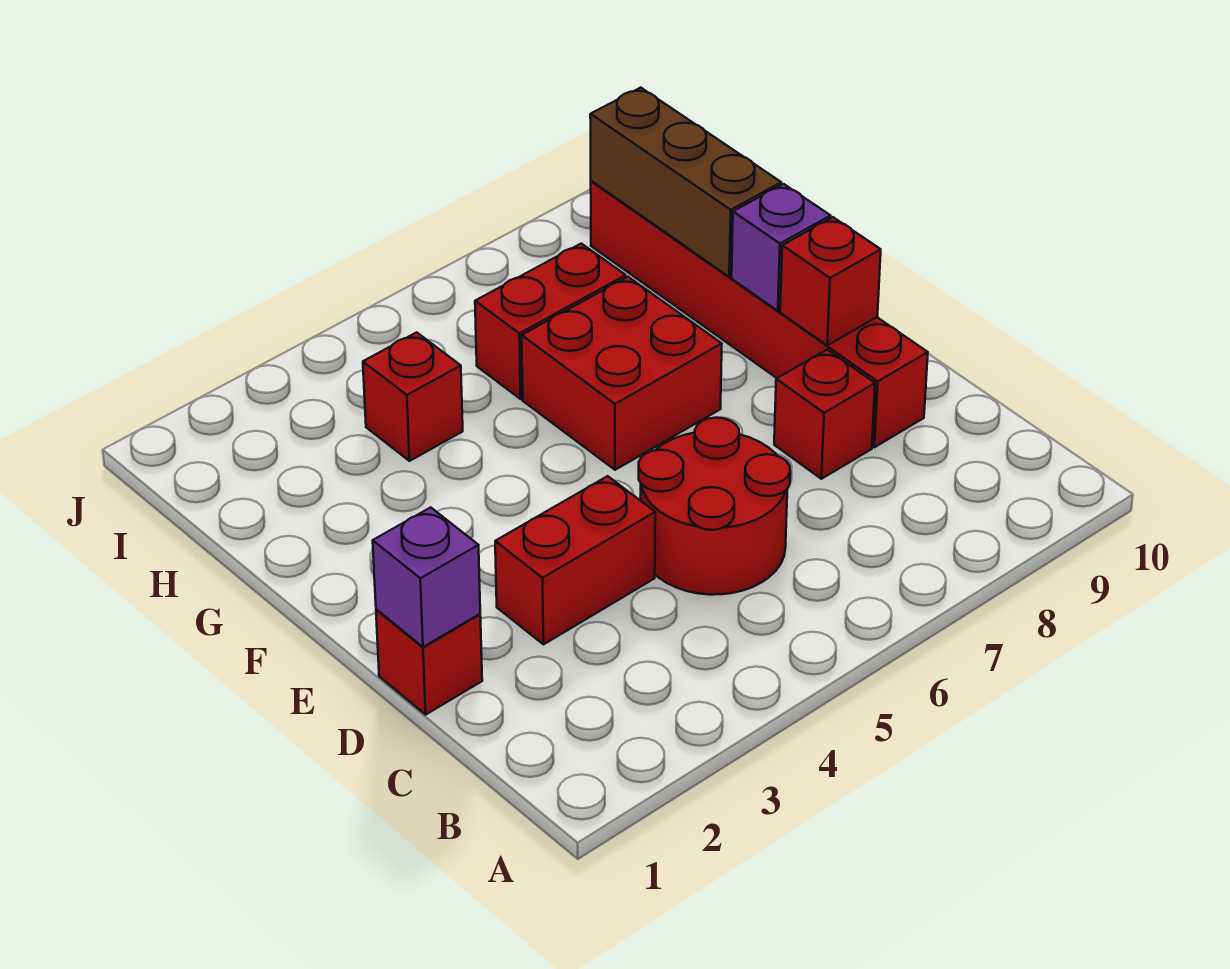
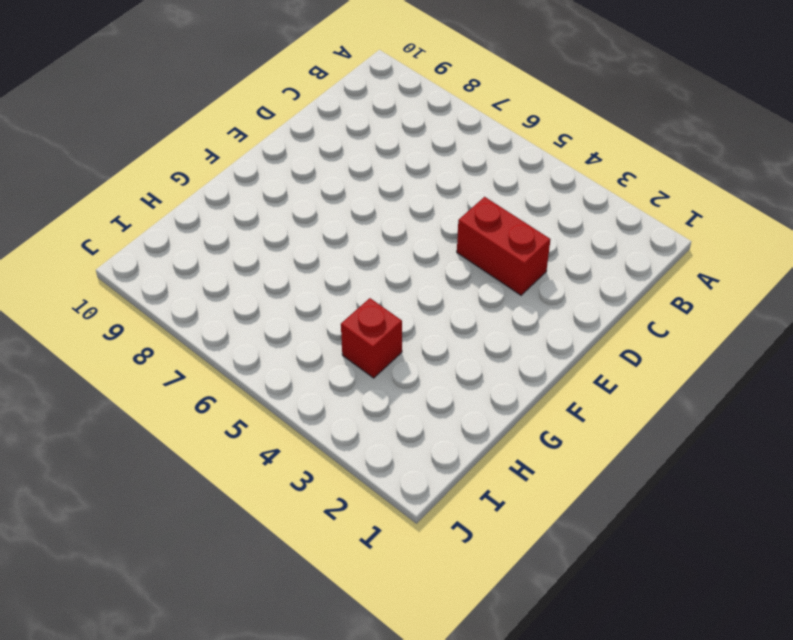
none -> red round brick C5:D6 level 1
none -> red brick D1 level 1
none -> red brick D8 level 1

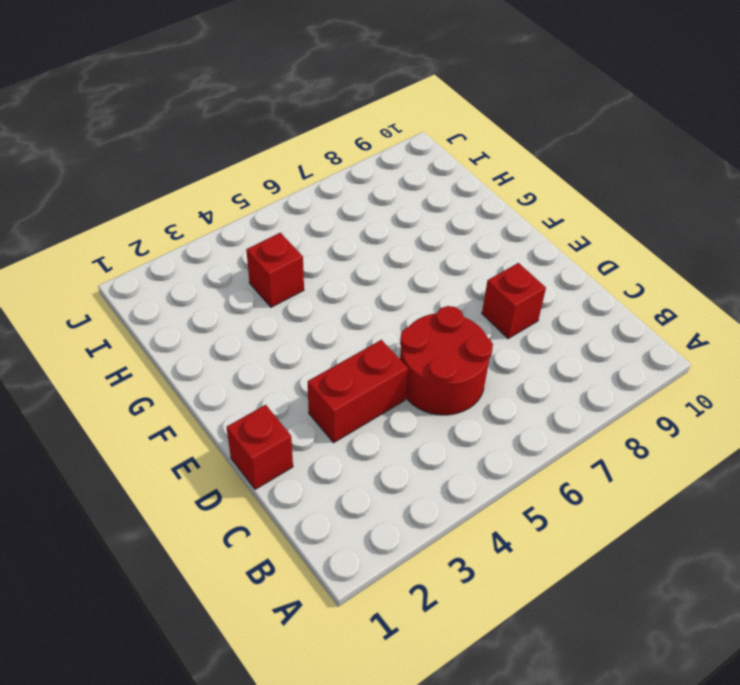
none -> red brick D9:I9 level 1
none -> red brick F6:G7 level 1
none -> red brick H6:H7 level 1

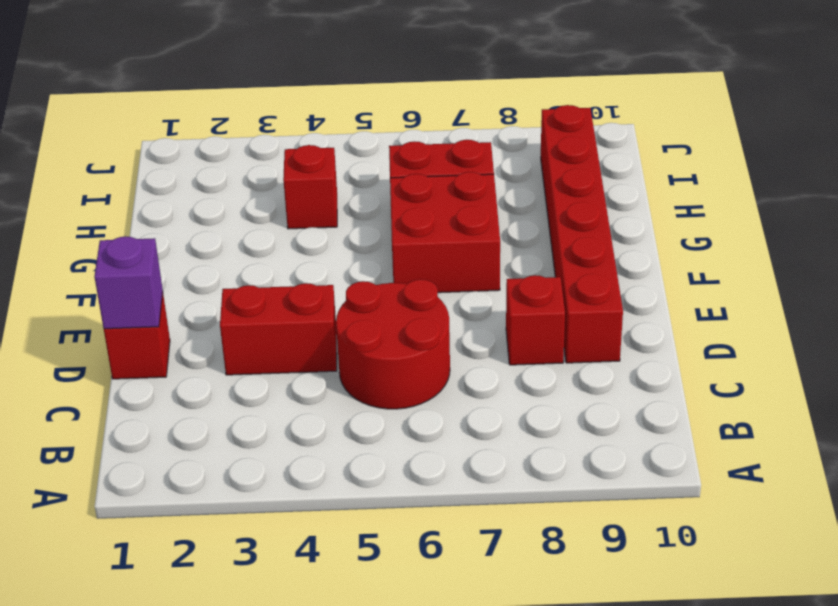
none -> red brick E9 level 2
none -> purple brick F9 level 2
none -> brown brick G9:I9 level 2

